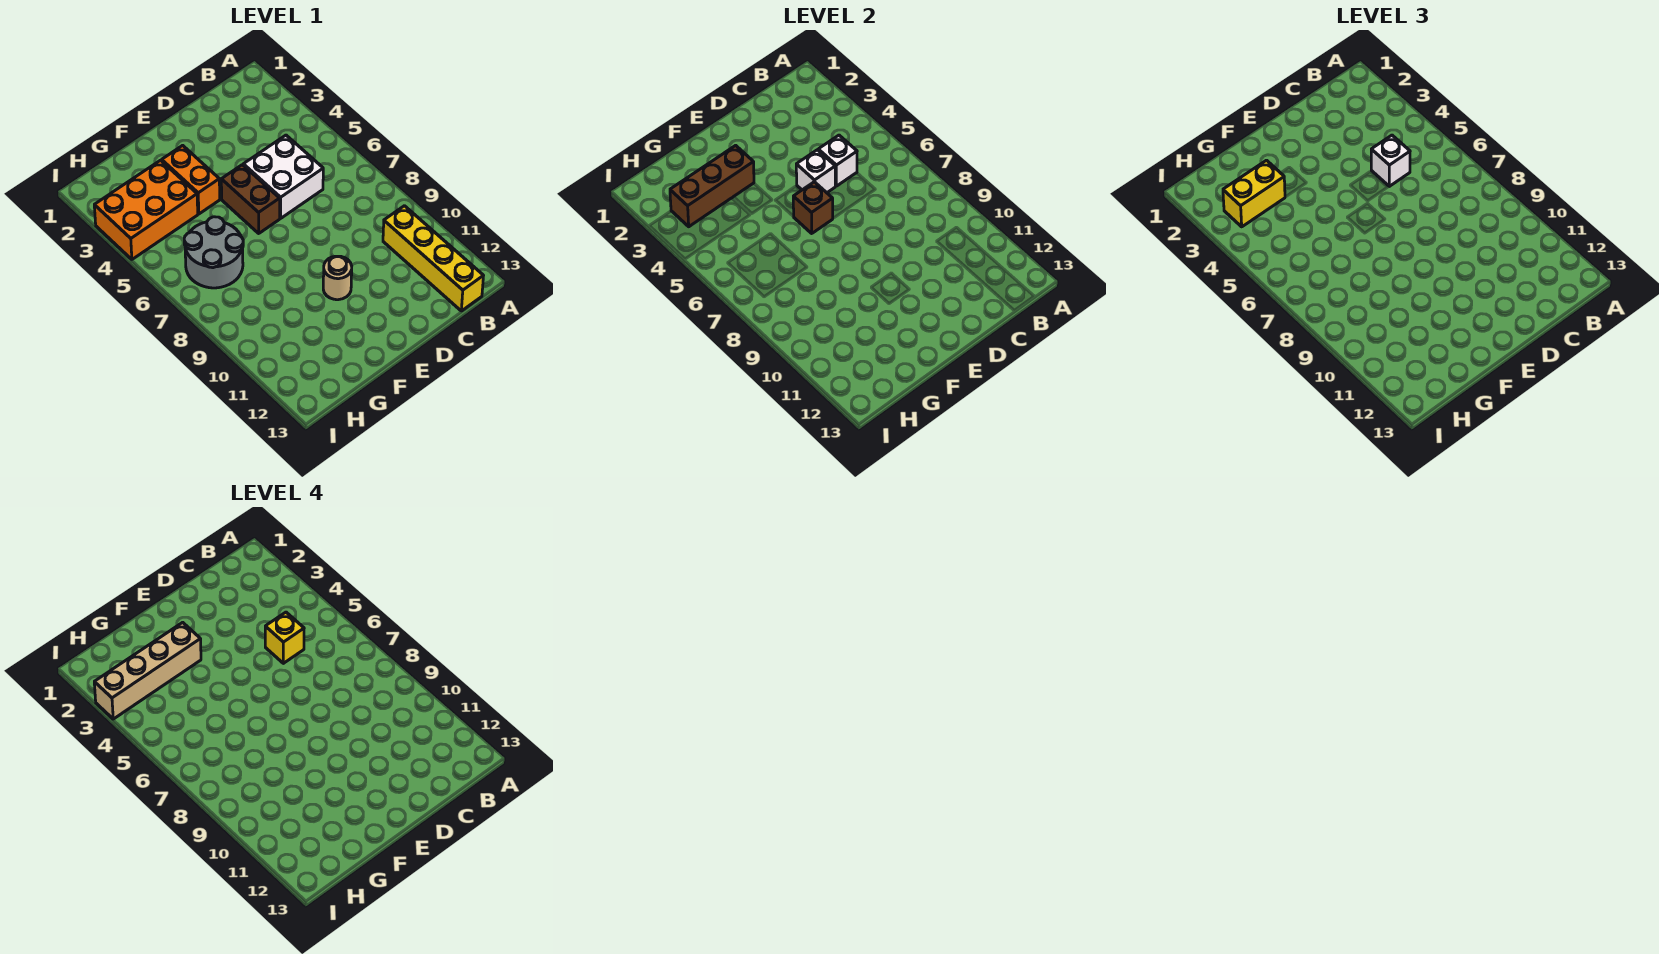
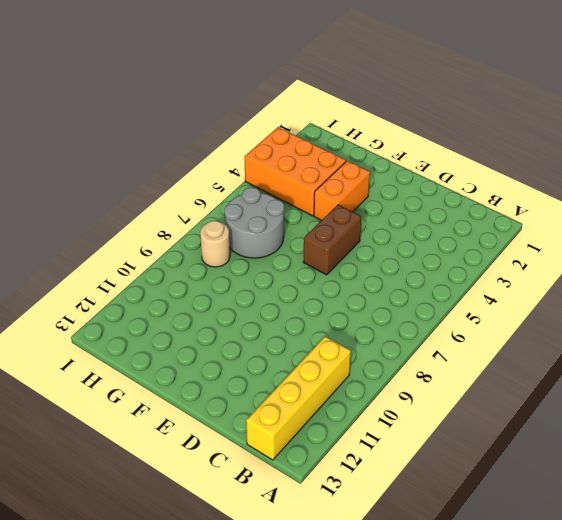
tan round brick H8 level 1 -> tan round brick E10 level 1
none -> white brick C5:D6 level 1
none -> white brick C5 level 2
none -> white brick D5 level 2

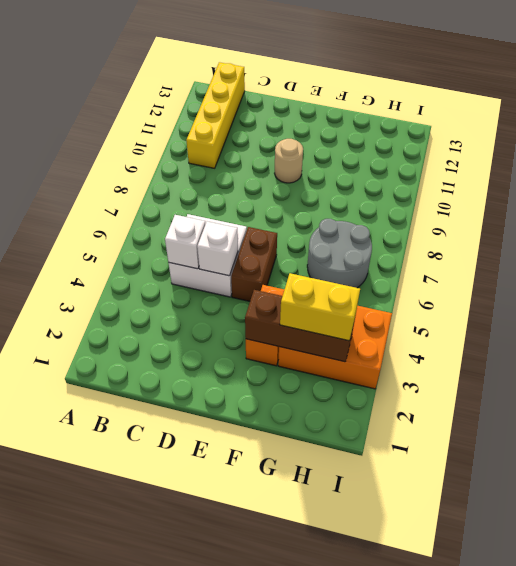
none -> brown brick E6 level 2
none -> white brick C5 level 3
none -> yellow brick C5 level 4

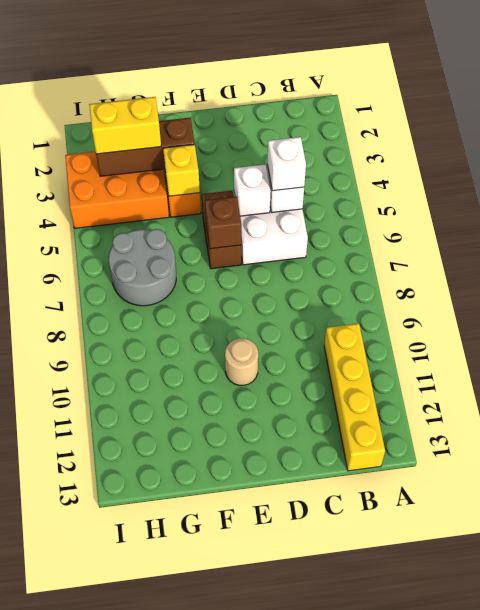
yellow brick F4 level 2 -> yellow brick C5 level 4
none -> tan brick F3:I3 level 4

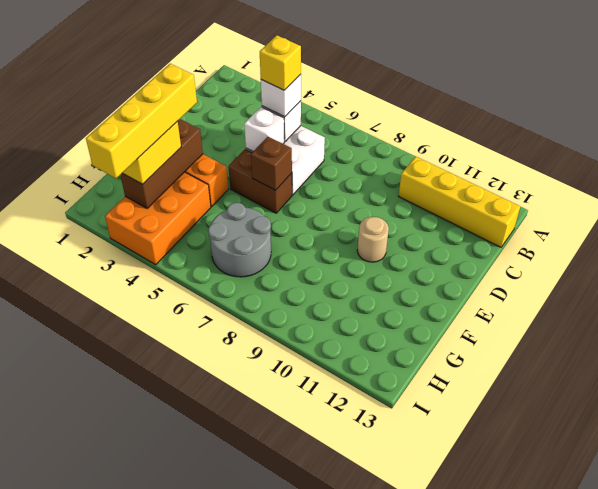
yellow brick F3:I3 level 4 -> tan brick F3:I3 level 4

